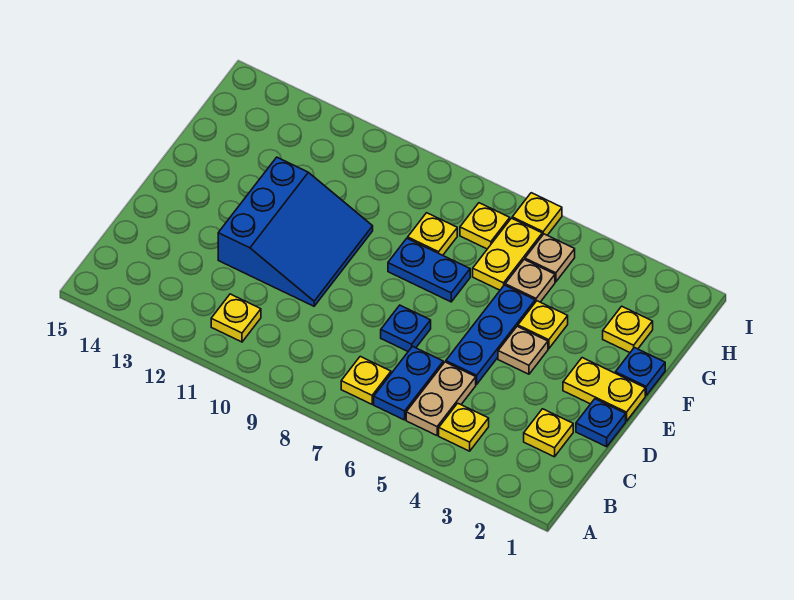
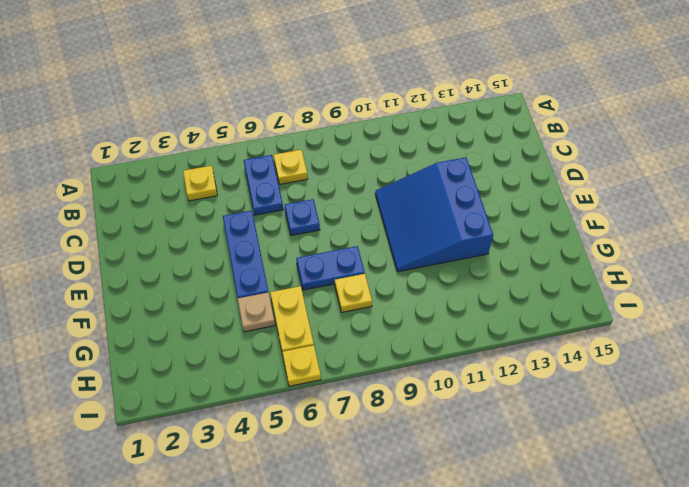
none -> tan plate B5:C5 level 1
none -> yellow plate B11 level 1
none -> yellow plate C2 level 1

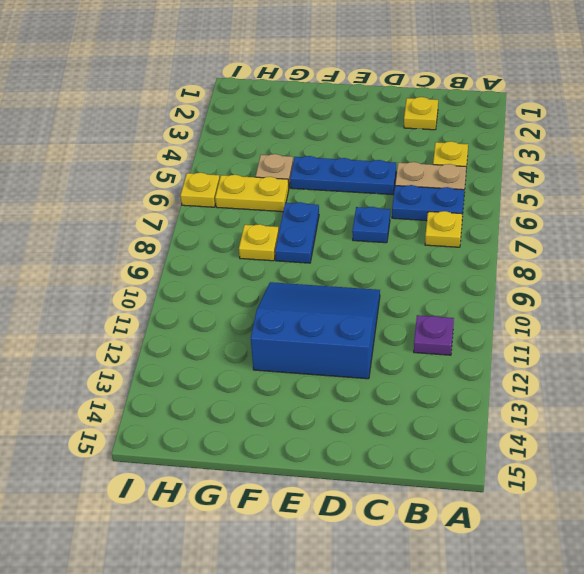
purple plate B11 level 1 -> yellow plate B11 level 1
none -> blue plate D1 level 1
none -> yellow plate E1:E2 level 1
none -> tan plate E4 level 1

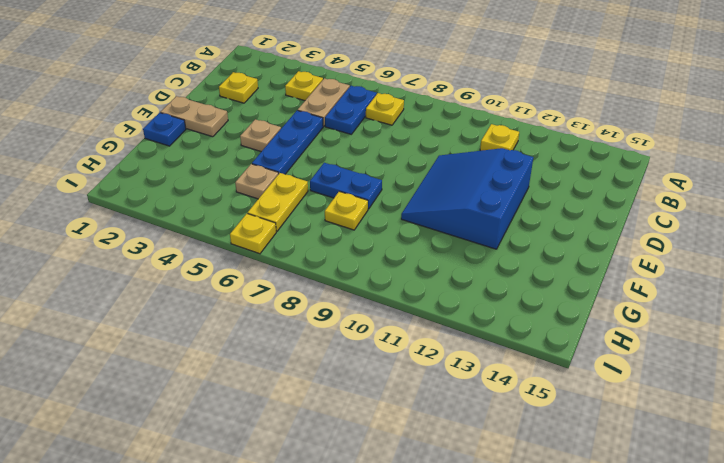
tan plate E1:E2 level 1 -> yellow plate E1:E2 level 1
none -> blue plate D1 level 1
none -> blue plate D7 level 1
none -> yellow plate F4 level 1

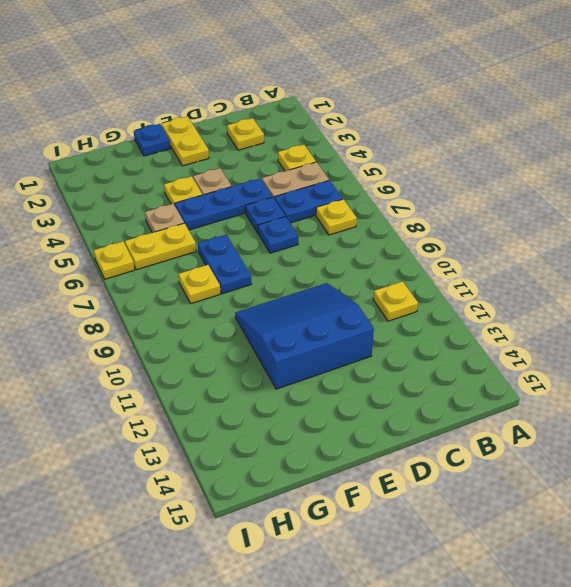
blue plate D6 level 1 -> blue plate D1 level 1
none -> yellow plate G2 level 1
none -> tan plate H5 level 1
none -> yellow plate H7 level 1

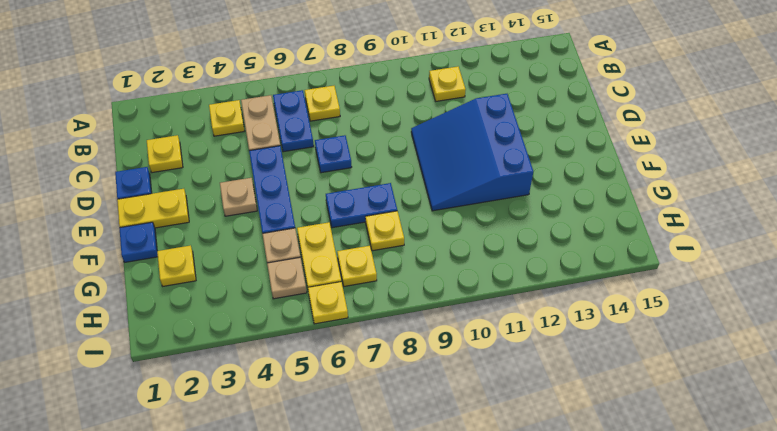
none -> yellow plate F4 level 1

